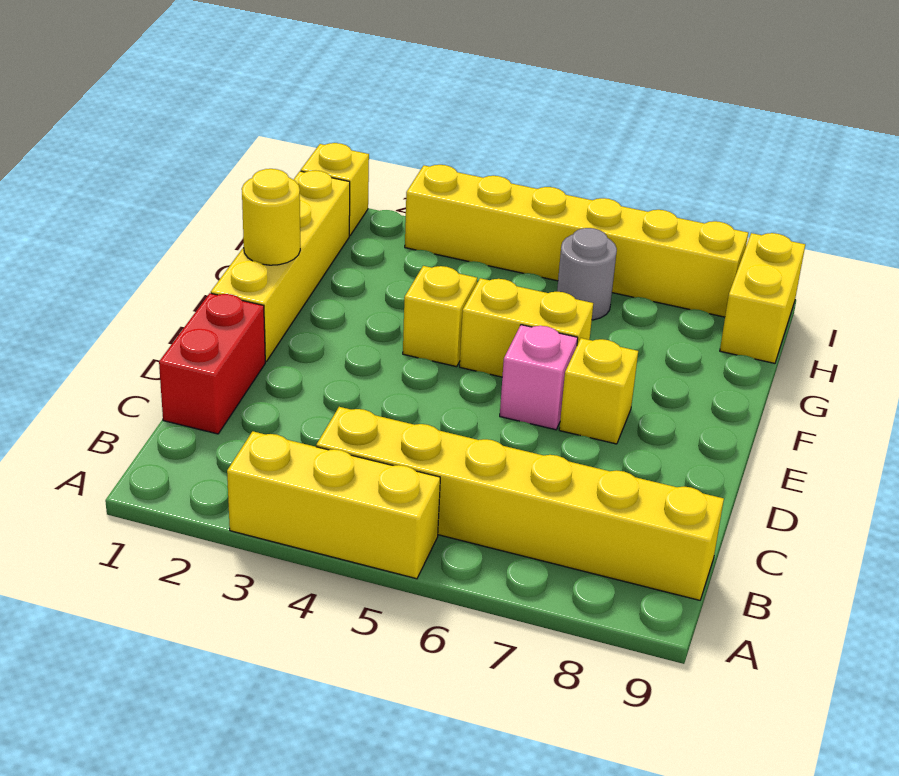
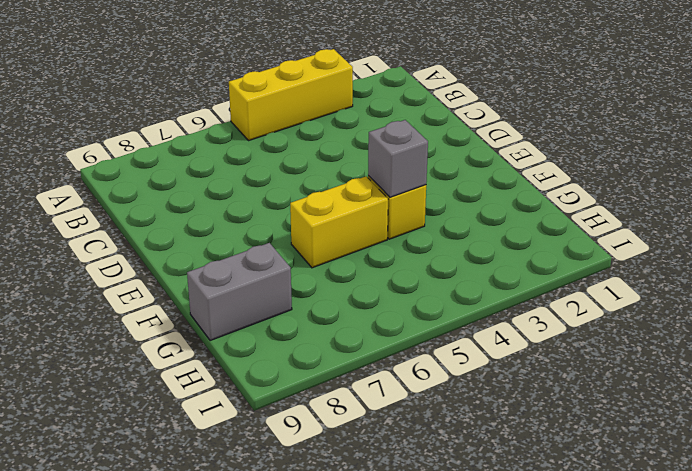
grey brick F4 level 2 -> none
grey brick G8:G9 level 1 -> none
none -> yellow brick B4:B9 level 1
none -> red brick C1:D1 level 1
none -> yellow brick E1:H1 level 1

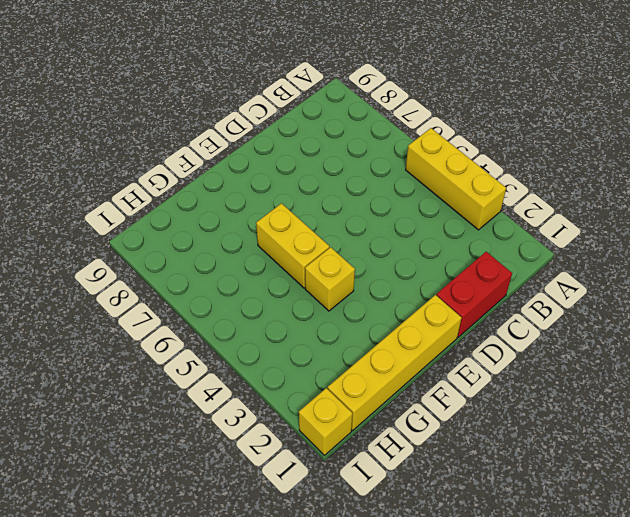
none -> yellow brick B4:B9 level 1
none -> pink brick E6 level 1
none -> yellow brick E7 level 1

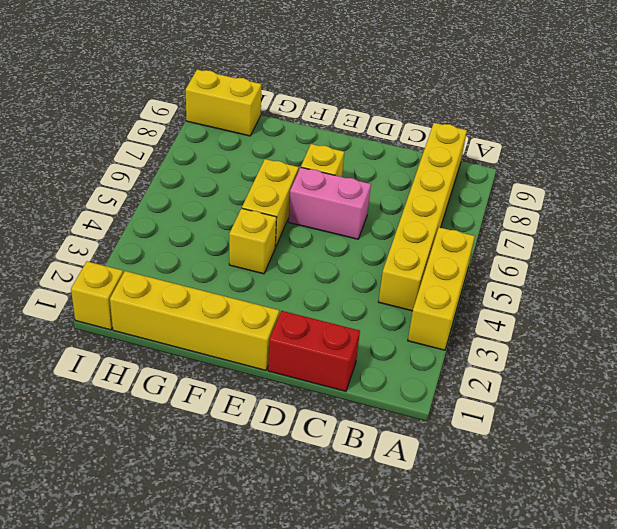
pink brick D6:E6 level 1 -> pink brick E6 level 1
none -> grey round brick H6 level 1
none -> yellow brick I3:I8 level 1
none -> yellow round brick F1 level 2

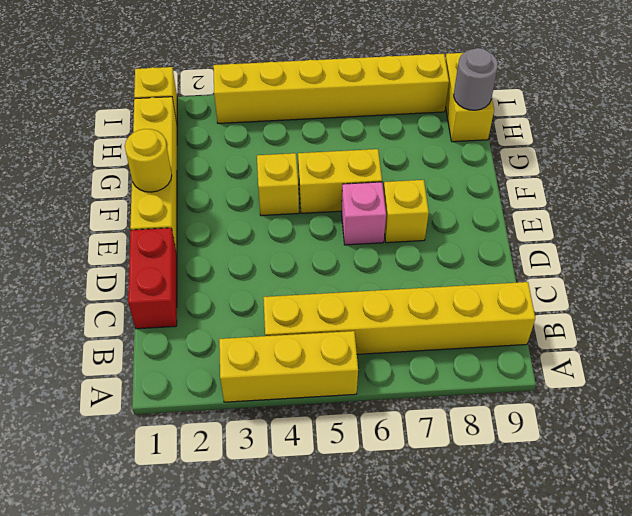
grey round brick H9 level 2 -> grey round brick H6 level 1

